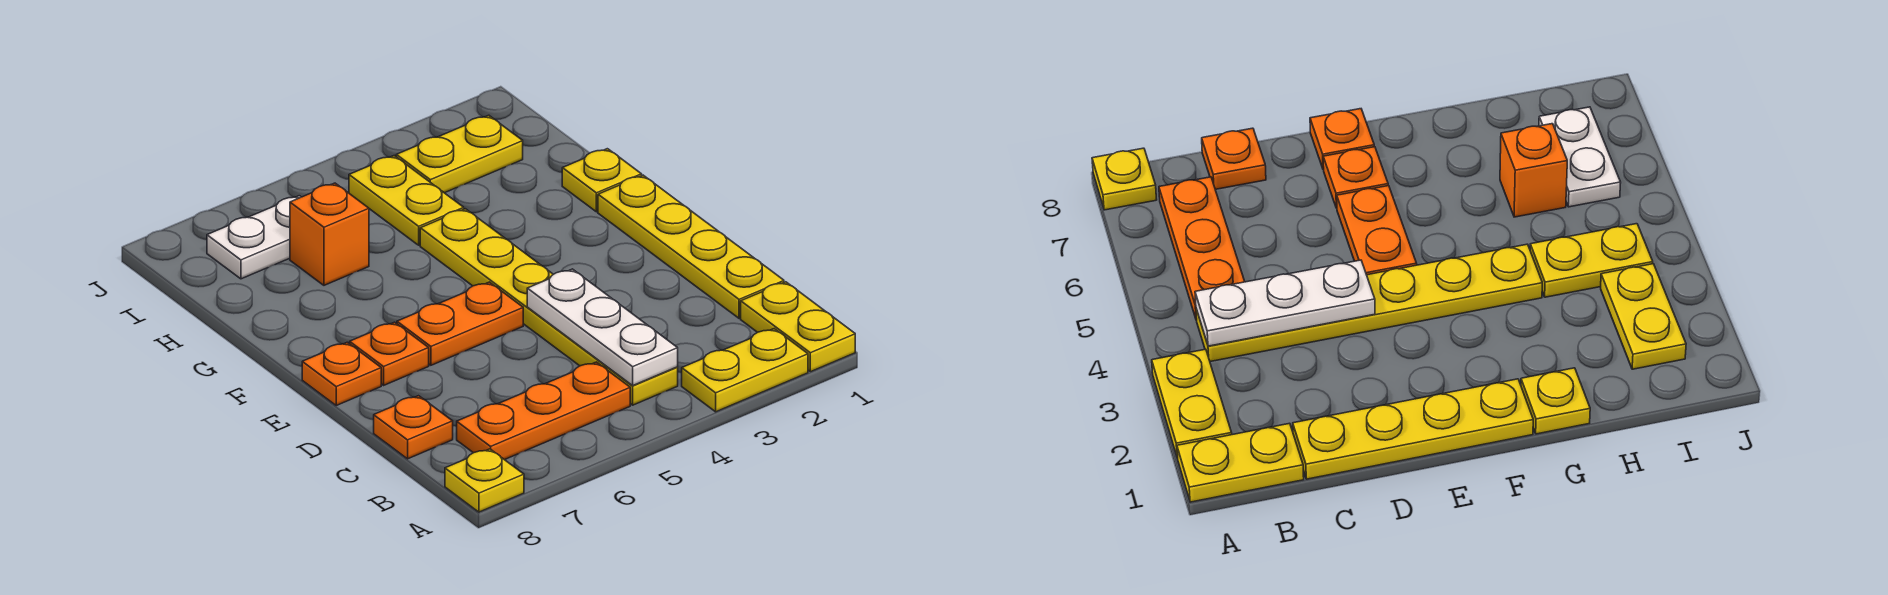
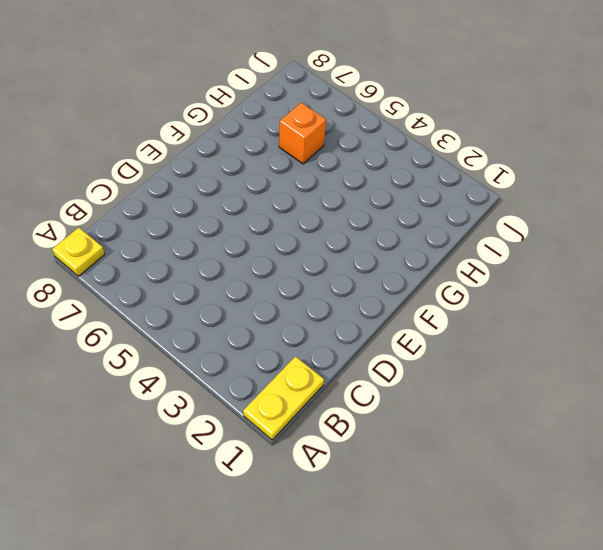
none -> yellow plate A2:A3 level 1
none -> yellow plate B4:G4 level 1
none -> orange plate B5:B7 level 1

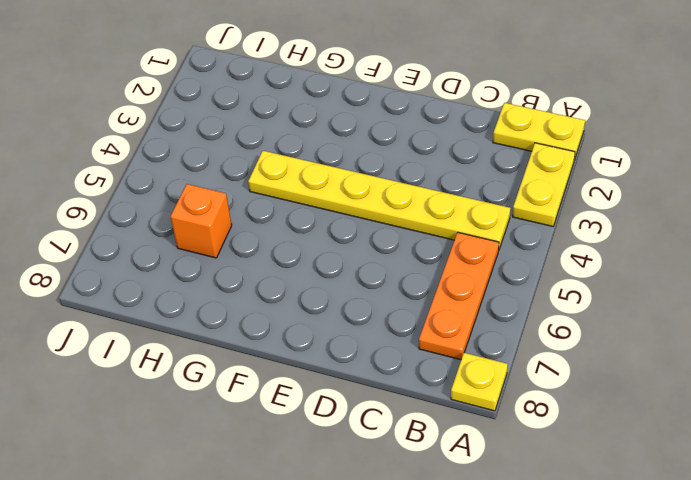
none -> yellow plate C1:F1 level 1
none -> orange plate C8 level 1
none -> orange plate E5:E6 level 1

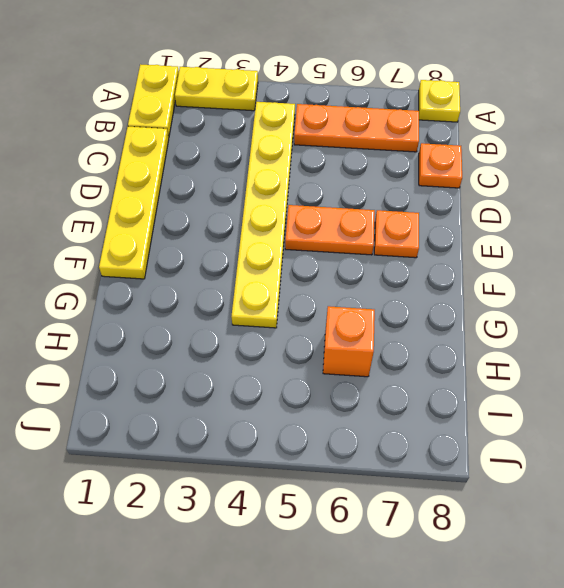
none -> orange plate E8 level 1
none -> yellow plate G1 level 1
none -> yellow plate H4:I4 level 1

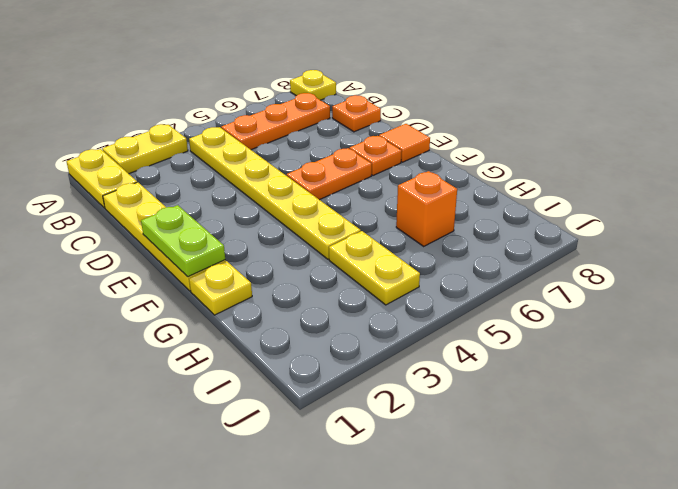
lime plate E1:F1 level 2 -> none
orange tile E8 level 1 -> orange plate E8 level 1
none -> yellow plate I2:I3 level 1
none -> white plate I6:I7 level 1
none -> white plate B4:D4 level 2

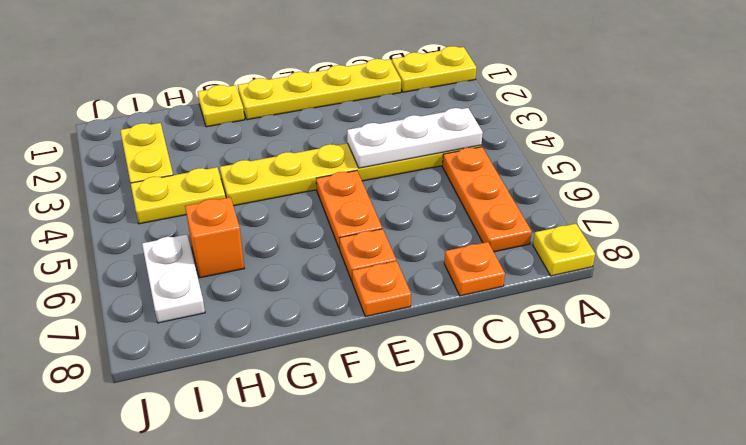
none -> yellow plate A2:A3 level 1

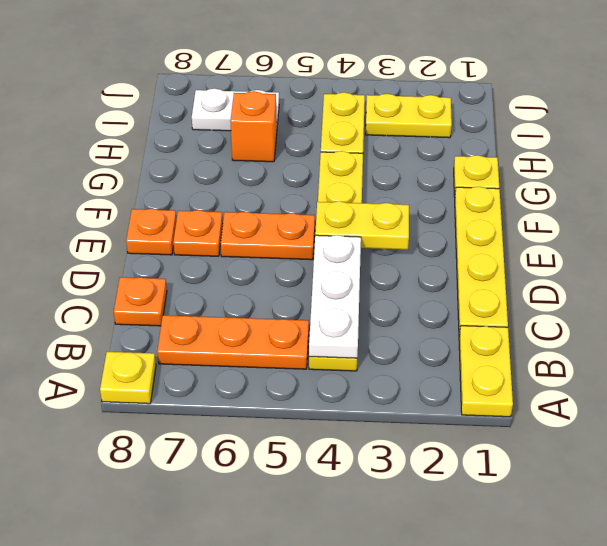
yellow plate E3:E4 level 2 -> yellow plate A2:A3 level 1

